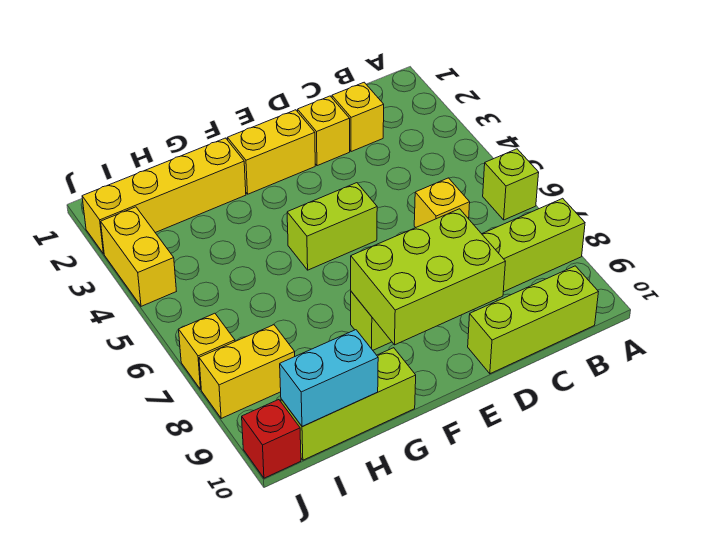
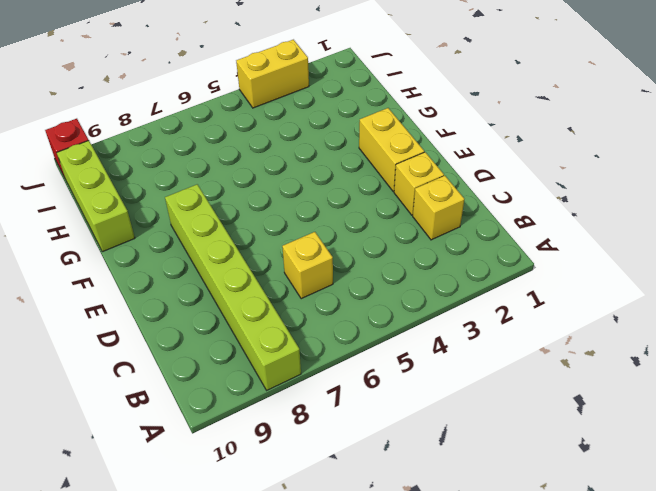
none -> lime brick A6 level 1
none -> lime brick B10:D10 level 1
none -> lime brick E5:F5 level 1

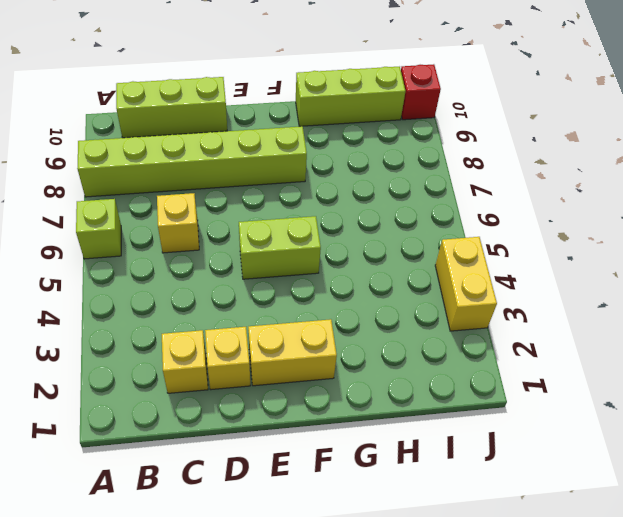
none -> yellow brick G2:J2 level 1
none -> yellow brick I8:J8 level 1
none -> yellow brick J7 level 1

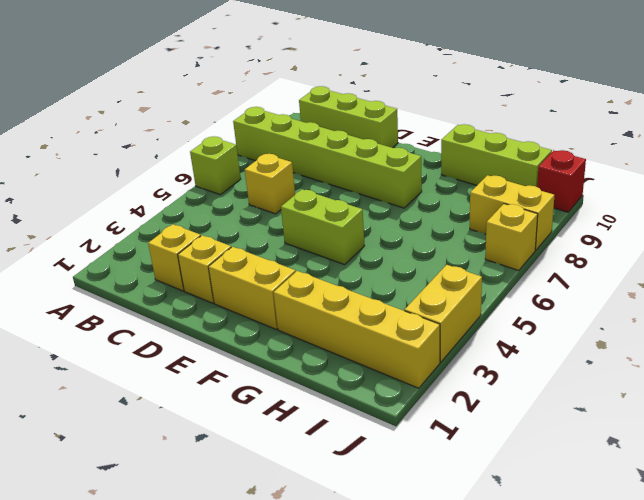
none -> lime brick D8:F9 level 2
none -> cyan brick H10:I10 level 2

